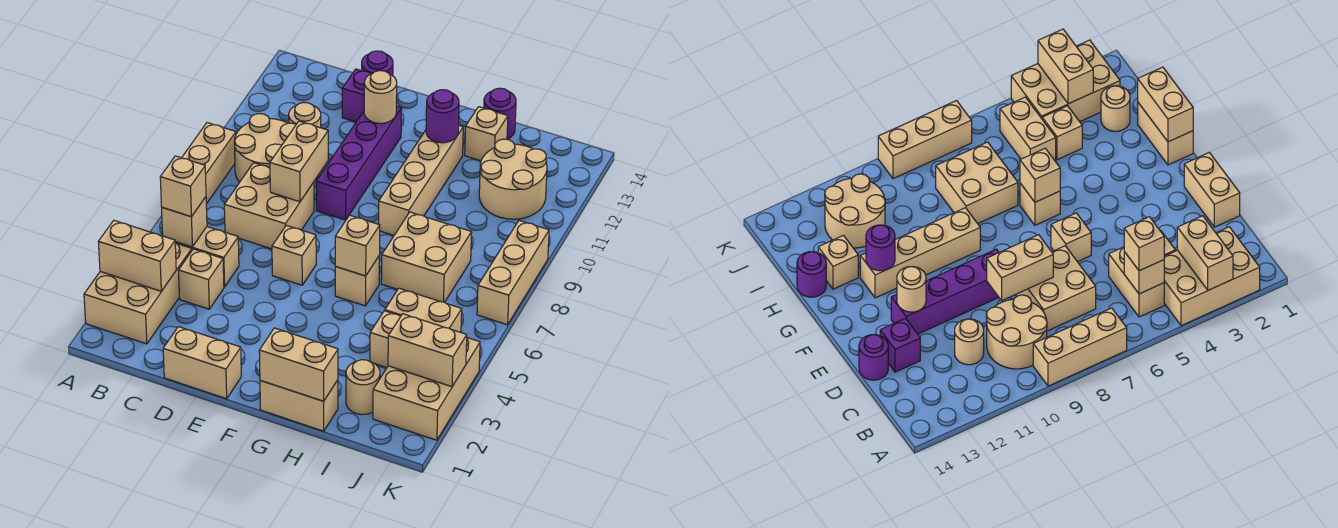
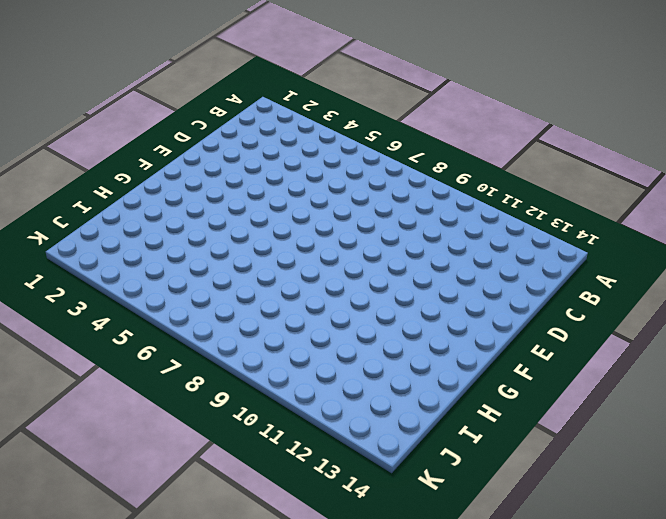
none -> tan brick A2:B4 level 1
none -> tan brick A7:A9 level 1
none -> tan brick B5:C5 level 1
none -> tan round brick B9:C10 level 1

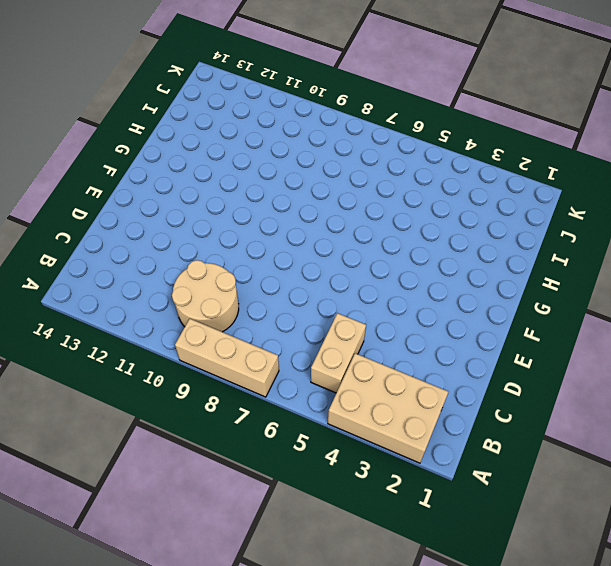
none -> tan brick C4 level 1
none -> tan brick C7:D8 level 1
none -> tan round brick C11 level 1
none -> tan brick D1:E1 level 1

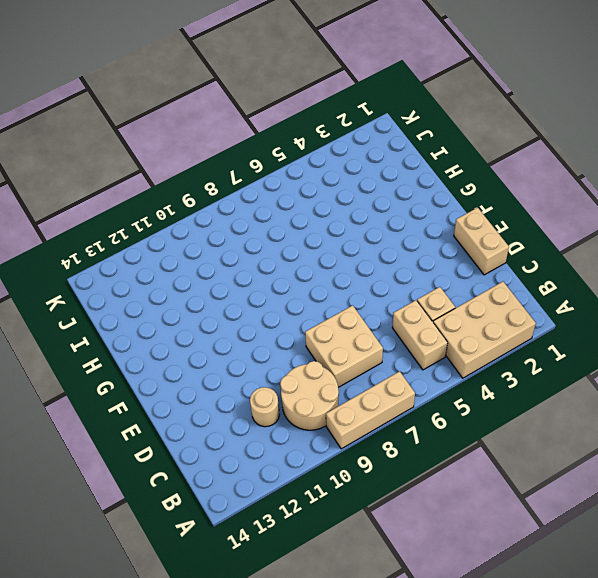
none -> purple brick D13 level 1
none -> purple round brick D14 level 1
none -> tan brick E6 level 1
none -> purple brick E9:E12 level 1

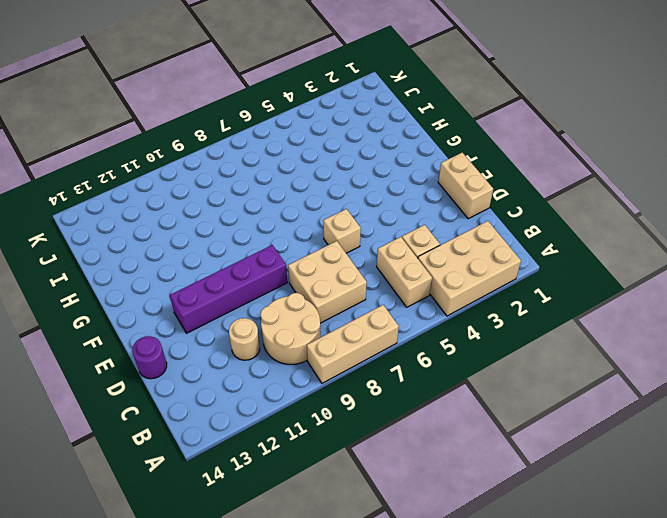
none -> purple brick D13 level 1
none -> tan brick G1:H1 level 1
none -> tan brick G6 level 1
none -> tan brick G9:G12 level 1

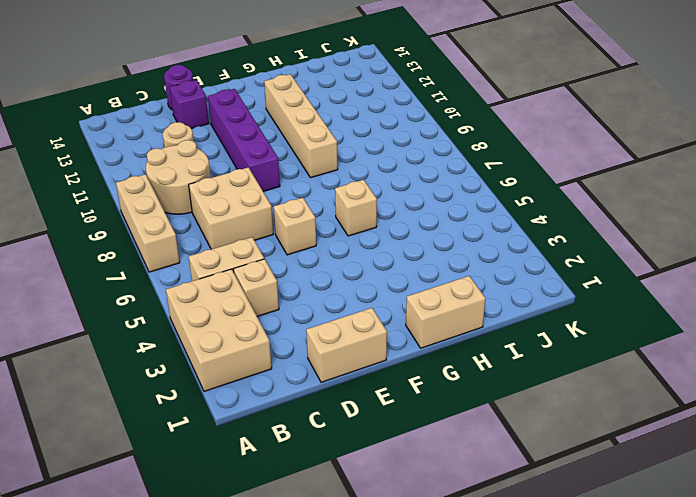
none -> tan brick H7:I8 level 1
none -> tan brick H13 level 1
none -> purple round brick H14 level 1
none -> tan round brick I2 level 1

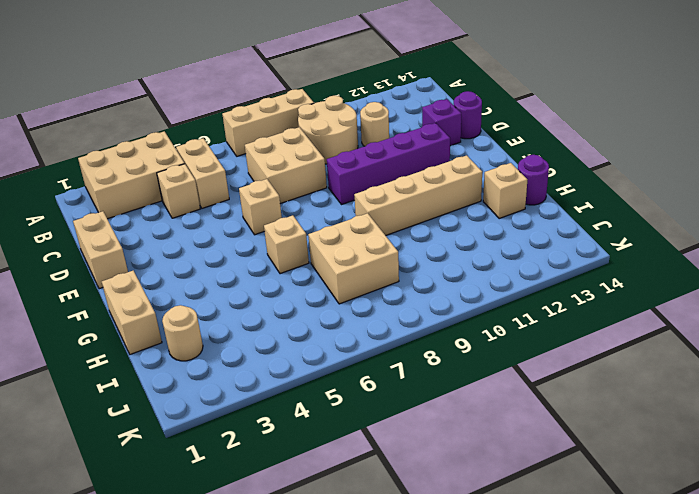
none -> tan brick I4 level 1
none -> tan brick I5:J5 level 1
none -> tan round brick I11:J12 level 1
none -> tan brick J2:K4 level 1

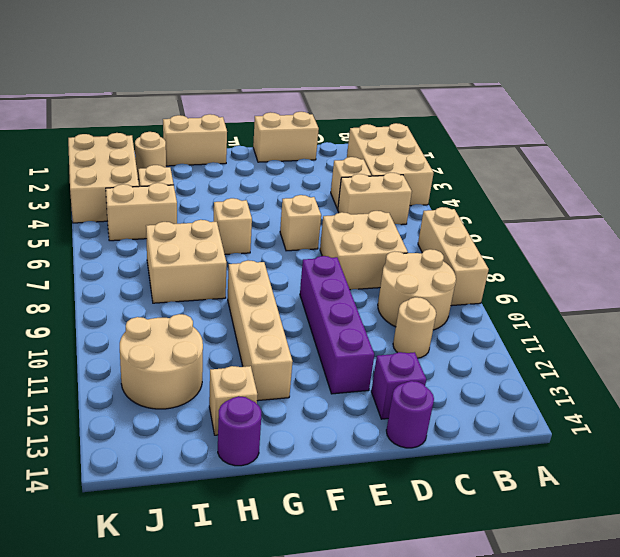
none -> tan brick K7:K9 level 1
none -> tan brick A3:B3 level 2
none -> tan brick B5 level 2
none -> tan brick D8:D9 level 2

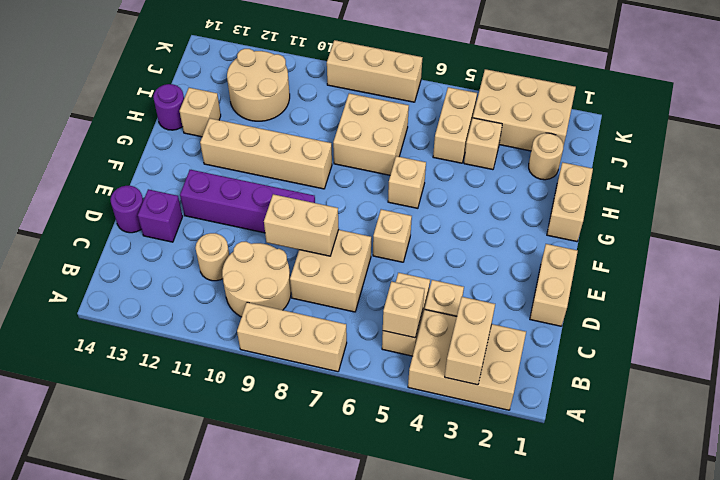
none -> tan round brick E12 level 2
none -> tan brick G1:H1 level 2
none -> tan brick G6 level 2
none -> purple round brick G12 level 2

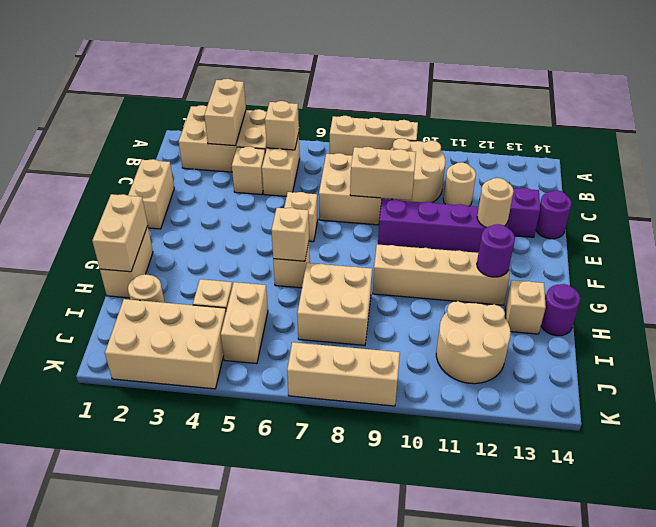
none -> tan brick J3:K3 level 2
none -> tan brick B5 level 3

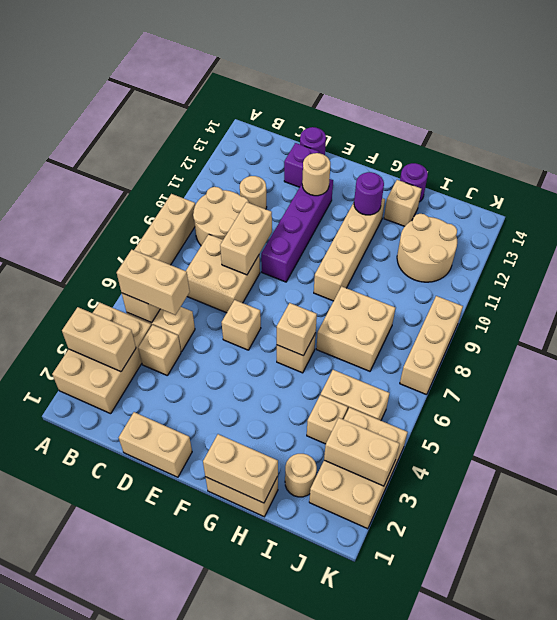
tan brick B5:C5 level 3 -> tan brick B5 level 3

